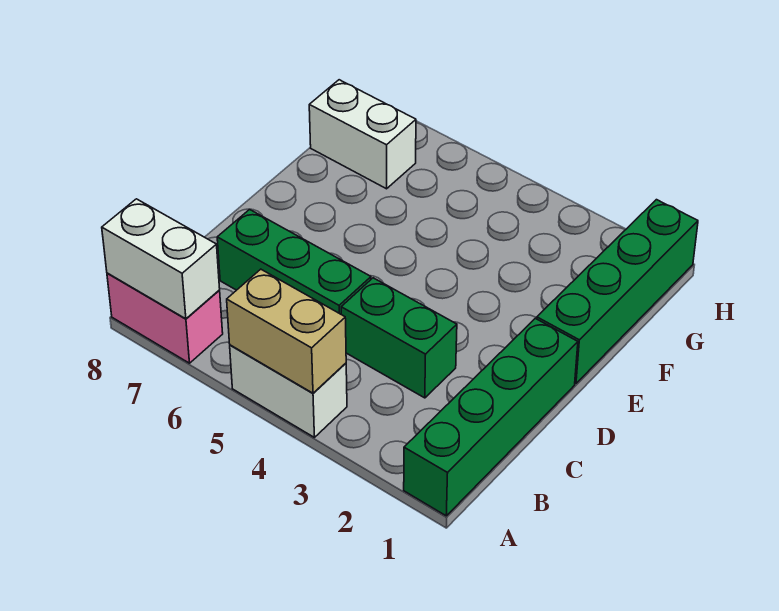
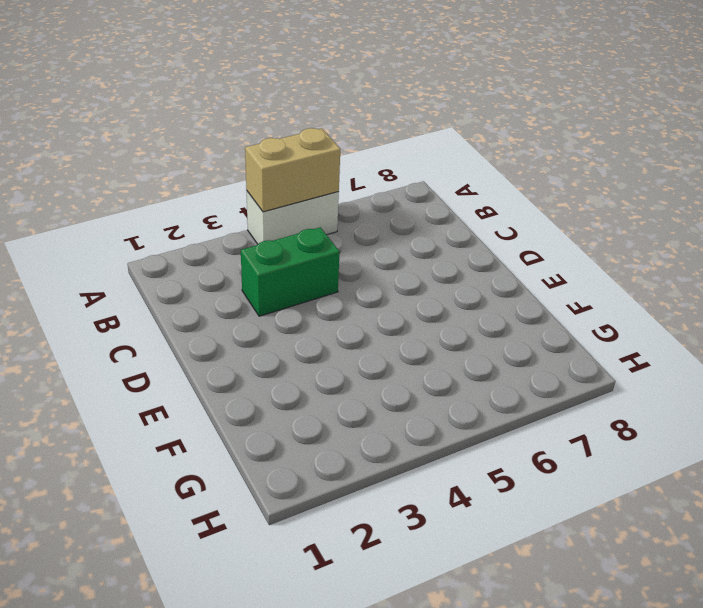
none -> green brick A1:D1 level 1
none -> pink brick A7:A8 level 1

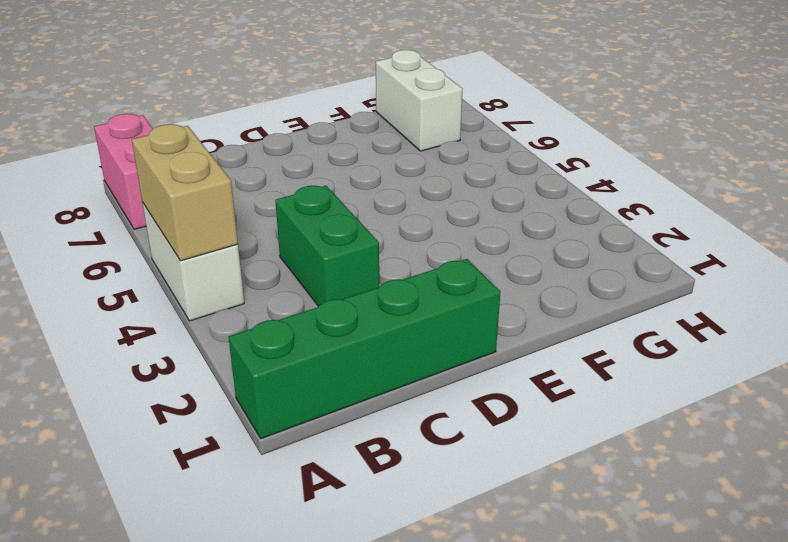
none -> green brick C5:C7 level 1
none -> green brick E1:H1 level 1

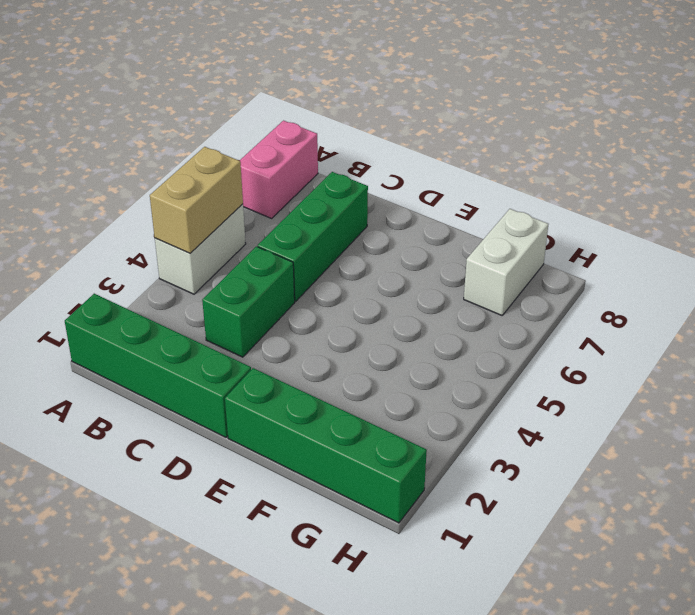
none -> white brick A7:A8 level 2

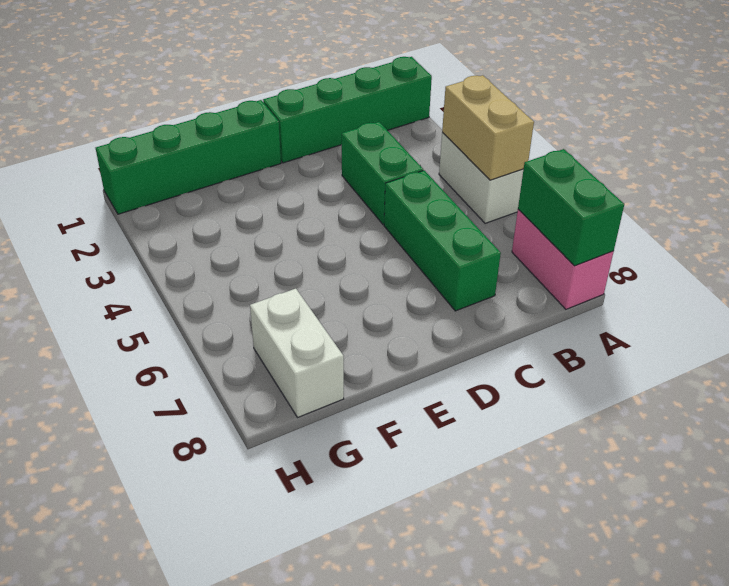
green brick A7:A8 level 2 -> white brick A7:A8 level 2

